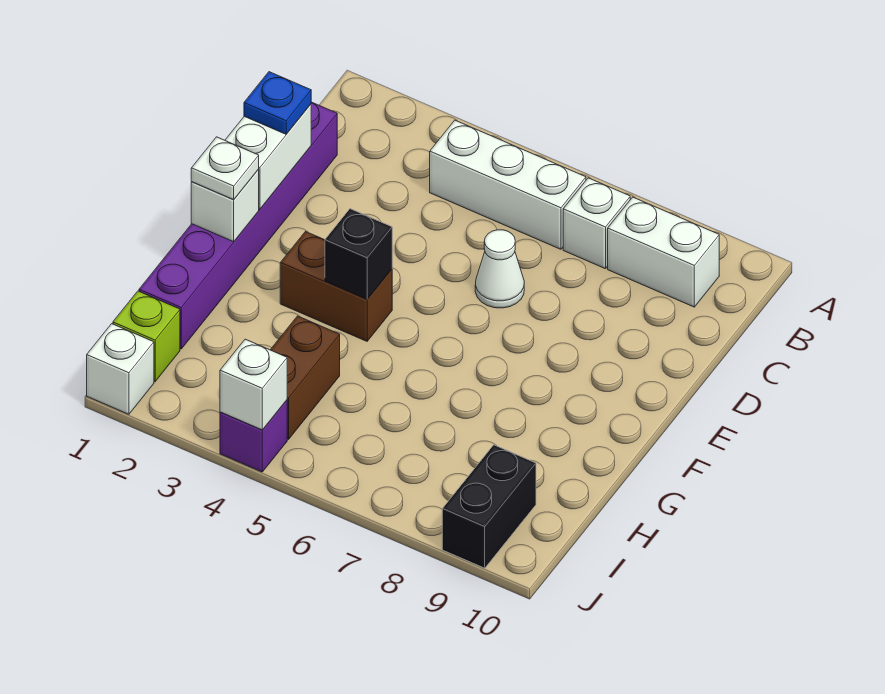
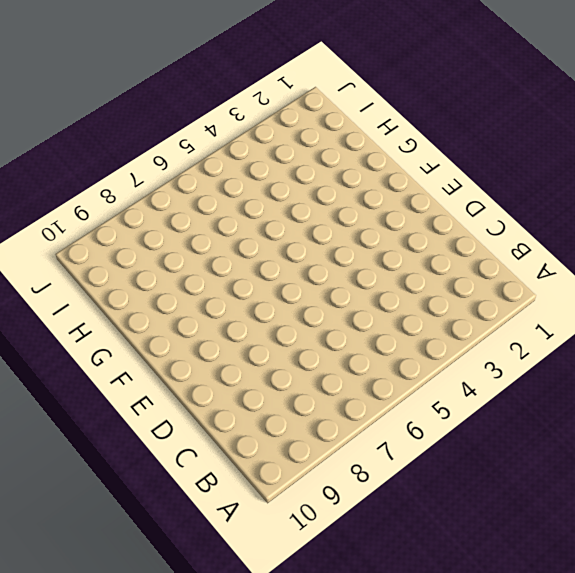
none -> white brick B4:B6 level 1
none -> white brick B7 level 1
none -> white brick B8:B9 level 1

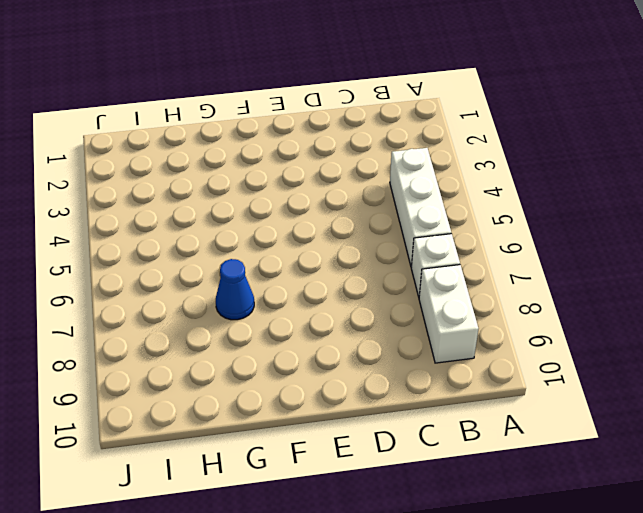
blue cone G7 level 1 -> none
none -> purple brick C1:H1 level 1
none -> white cone D6 level 1
none -> brown brick F3:F4 level 1

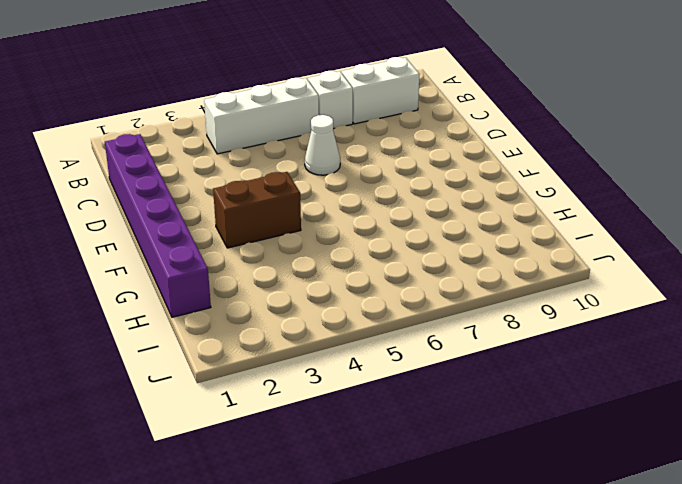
none -> brown brick H4:I4 level 1
none -> lime brick I1 level 1
none -> black brick I9:J9 level 1

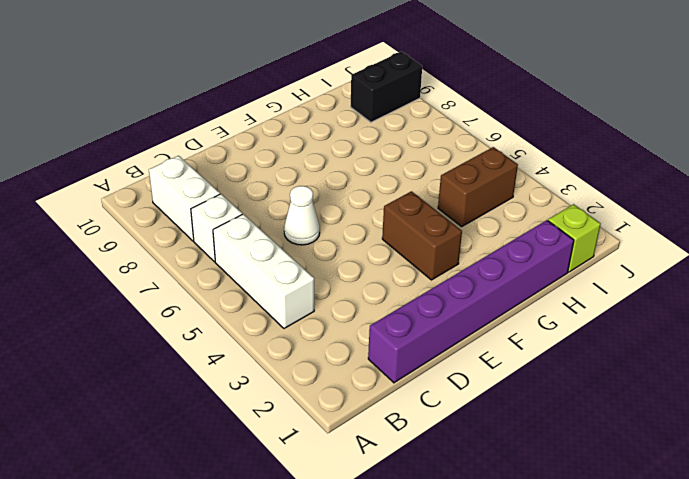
none -> white brick J1 level 1
none -> purple brick J4 level 1
none -> white brick D1:E1 level 2

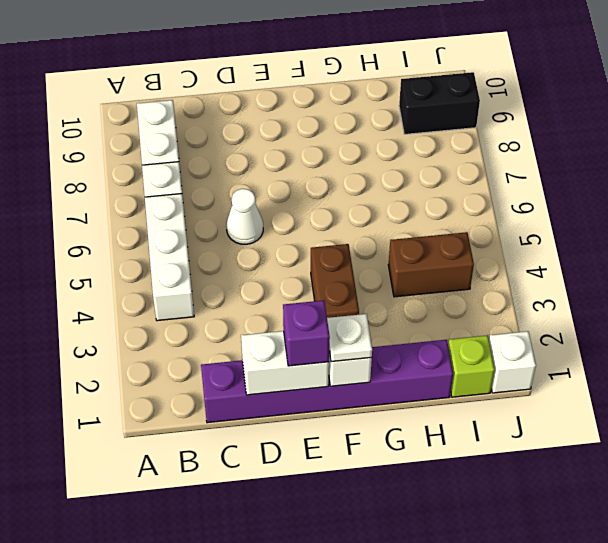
purple brick E1 level 3 -> purple brick J4 level 1
none -> black brick F4 level 2
none -> white brick J4 level 2
none -> blue plate D1 level 3

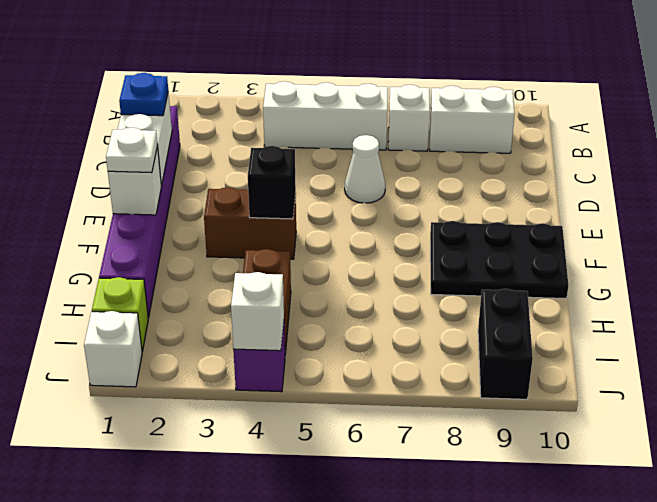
black plate F8:G10 level 1 -> none

